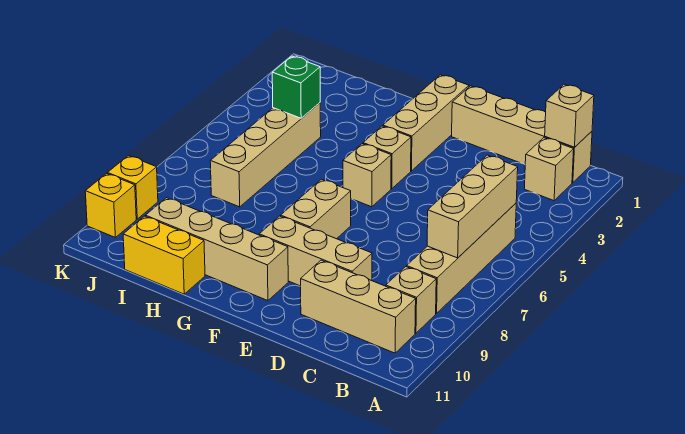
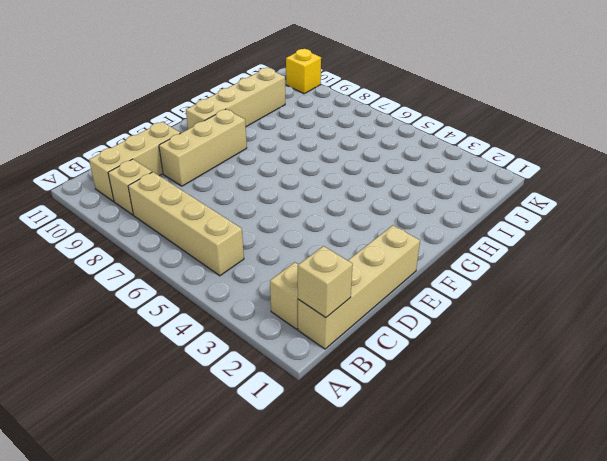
none -> tan brick F1:F3 level 1
none -> tan brick F4 level 1
none -> tan brick F5 level 1

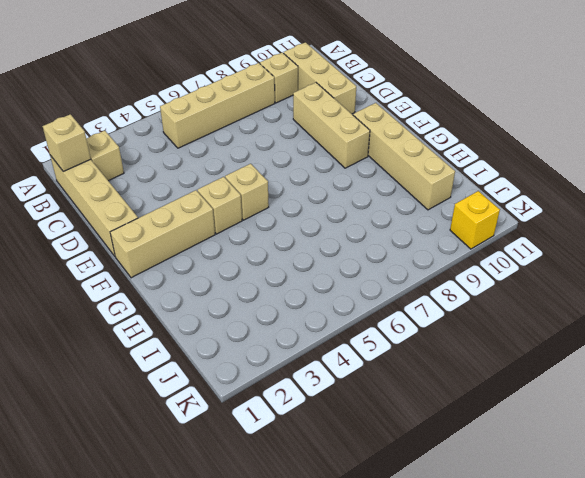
none -> tan brick F7:F8 level 1
none -> yellow brick H11:I11 level 1
none -> tan brick I4:I7 level 1

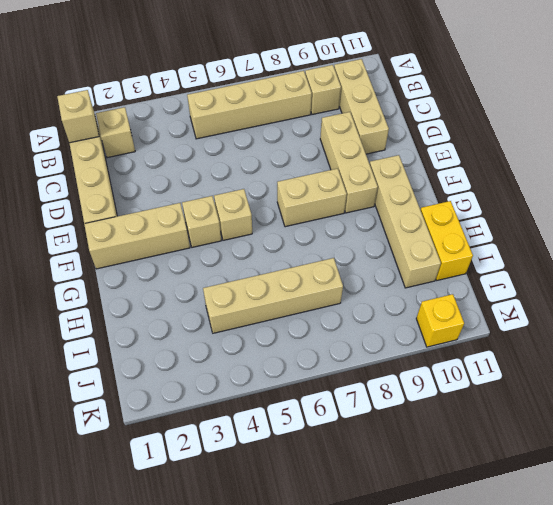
none -> yellow brick K9 level 1
none -> tan brick B5:B7 level 2
none -> green brick I4 level 2

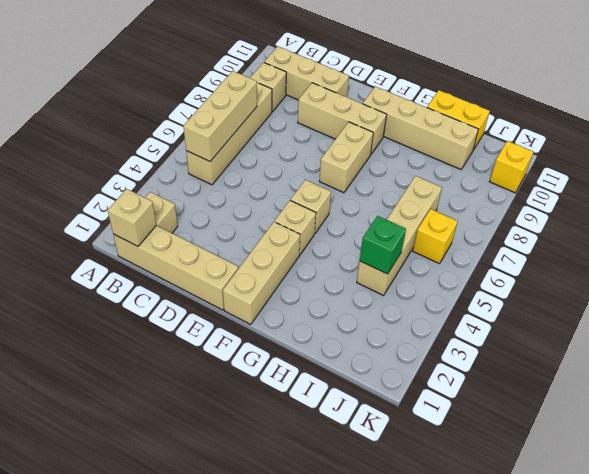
yellow brick J6 level 1 -> yellow brick K9 level 1

